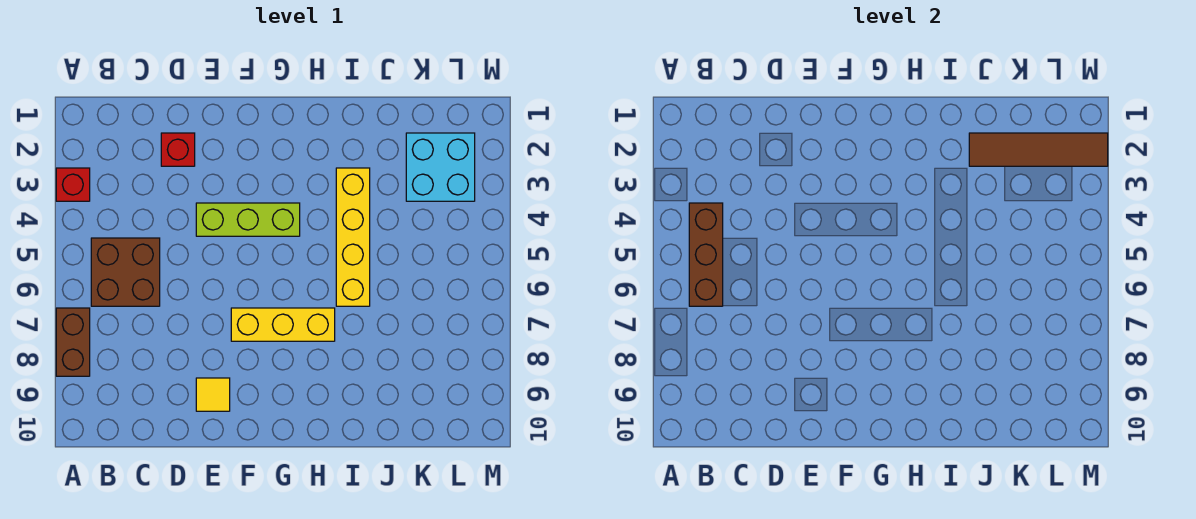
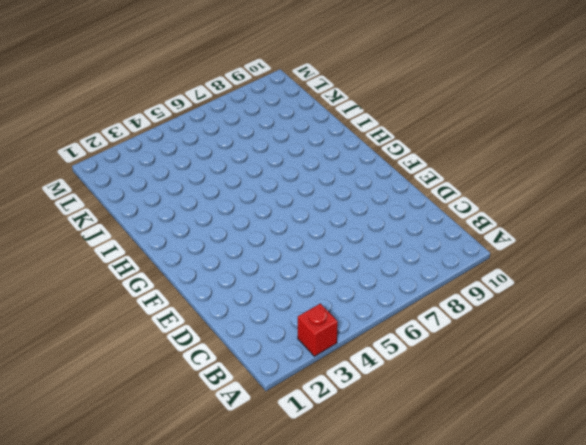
none -> brown brick A7:A8 level 1
none -> brown brick B5:C6 level 1

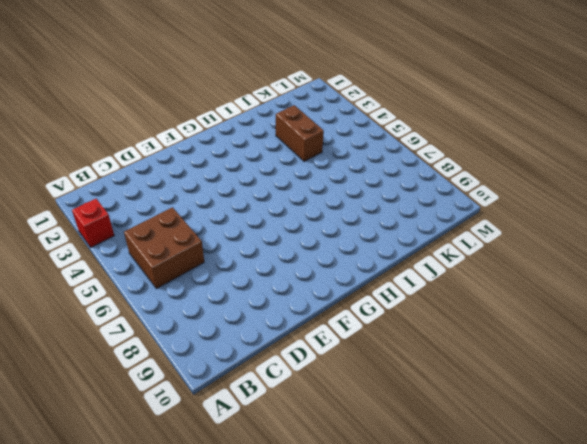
brown brick J3:J4 level 1 -> brown brick A7:A8 level 1
none -> red brick D2 level 1
none -> lime brick E4:G4 level 1

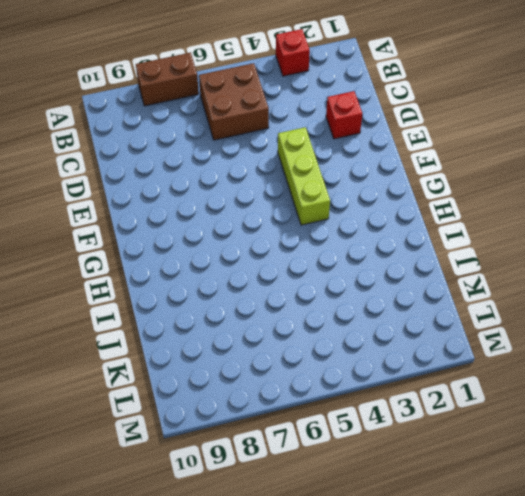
none -> yellow tile E9 level 1
none -> yellow brick F7:H7 level 1

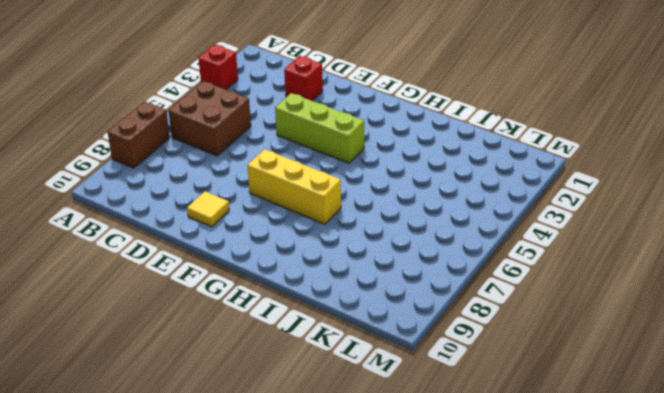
none -> yellow brick I3:I6 level 1
none -> cyan brick K2:L3 level 1

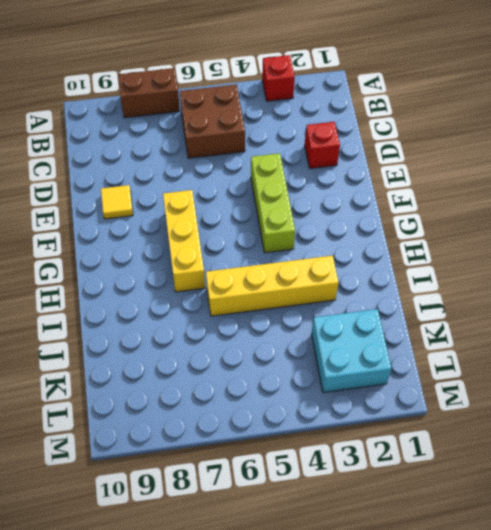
none -> brown brick B4:B6 level 2
none -> brown tile J2:M2 level 2

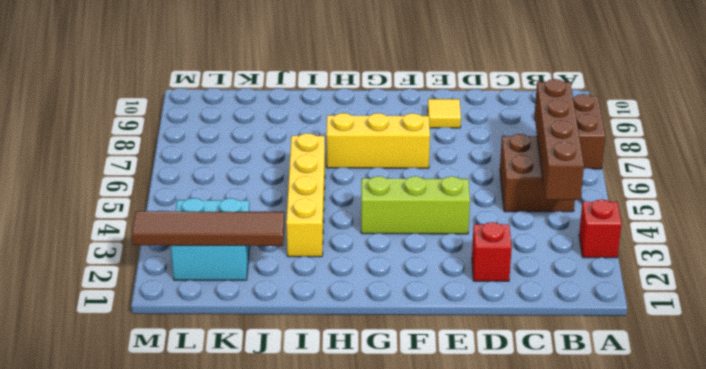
brown brick B4:B7 level 2 -> brown brick B4:B6 level 2

